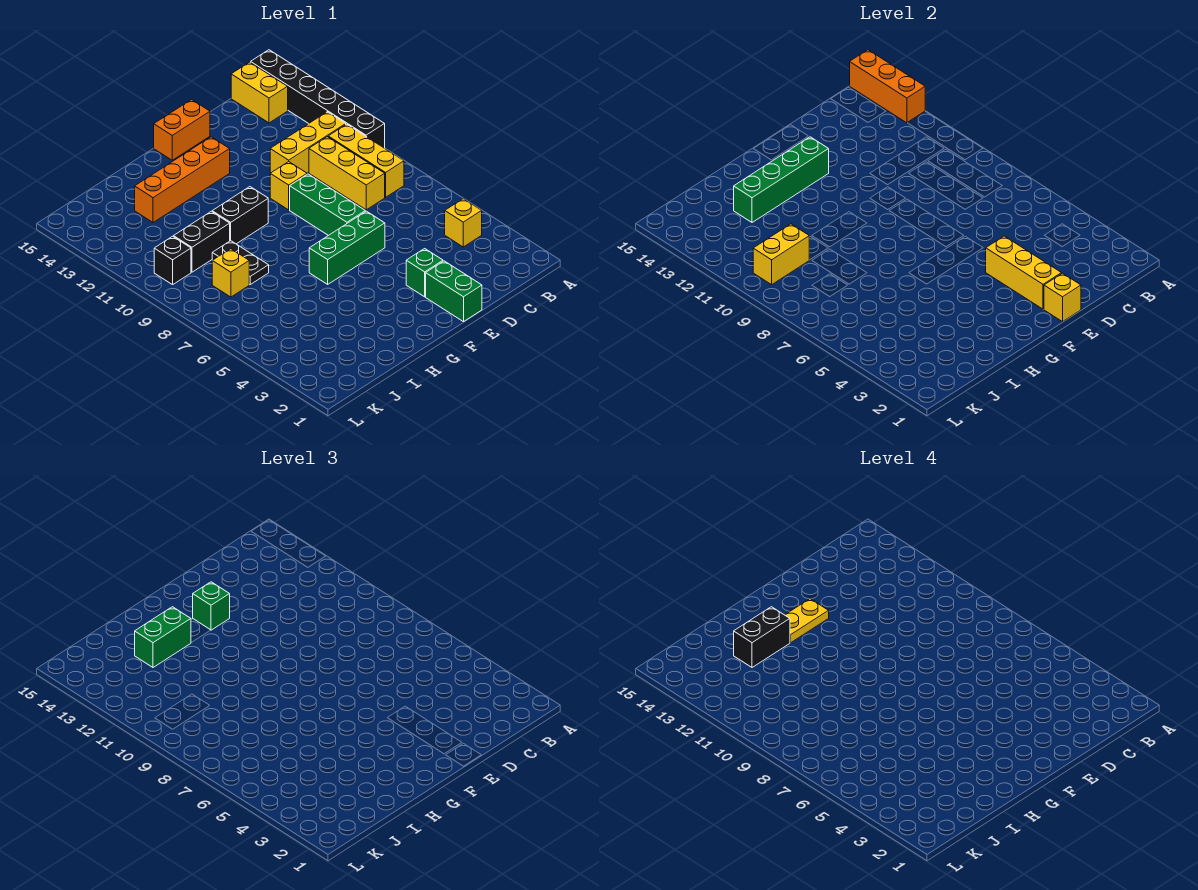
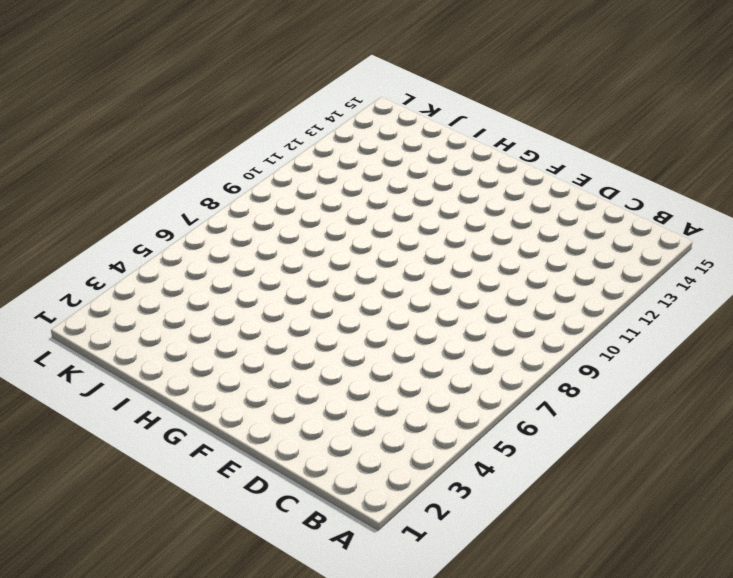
none -> black brick A10:A15 level 1
none -> yellow brick B4 level 1
none -> yellow brick B8:B10 level 1

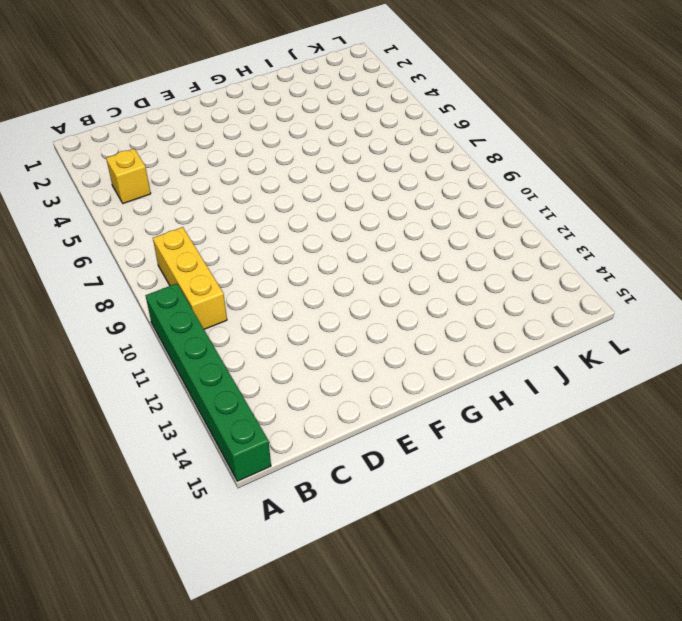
green brick A10:A15 level 1 -> black brick A10:A15 level 1
none -> yellow brick B11:D11 level 1
none -> yellow brick B14:B15 level 1
none -> yellow brick C8:C10 level 1

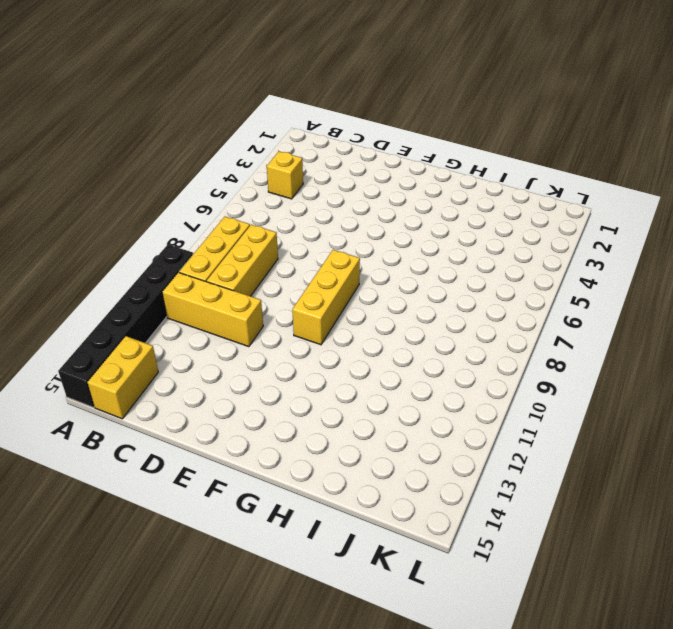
yellow brick F8:F10 level 1 -> yellow brick E2:E4 level 2
none -> green brick E1:E2 level 1
none -> green brick E3 level 1
none -> green brick E6:G6 level 1

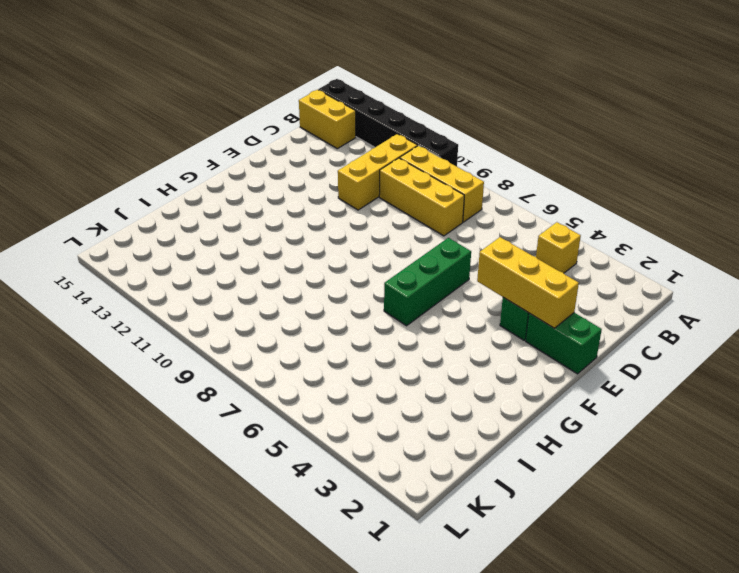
none -> green brick E7:E9 level 1
none -> yellow brick E10 level 1
none -> orange brick E15:F15 level 1

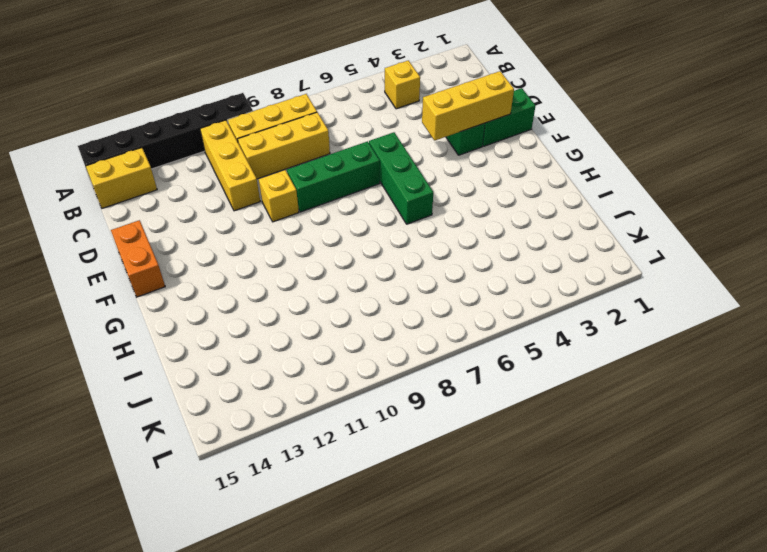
none -> orange brick F13:I13 level 1
none -> black brick G10:H10 level 1
none -> black plate I8:I9 level 1

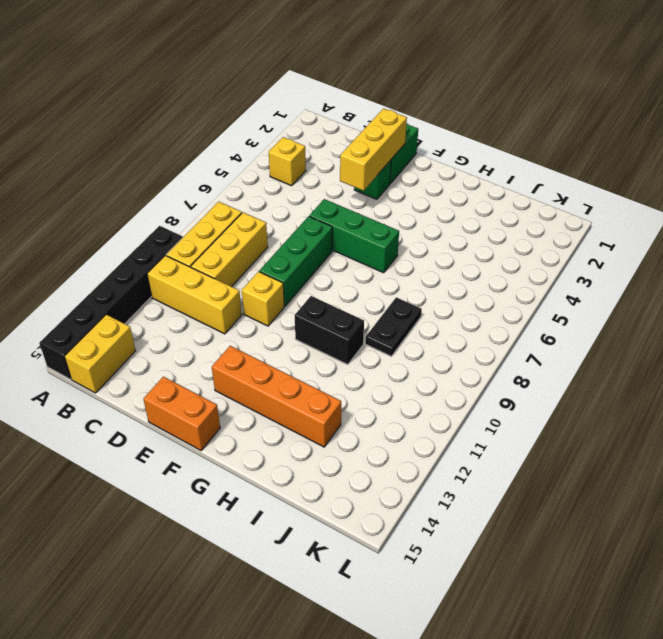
none -> black brick I10:J10 level 1
none -> yellow brick J8 level 1
none -> black brick K10 level 1

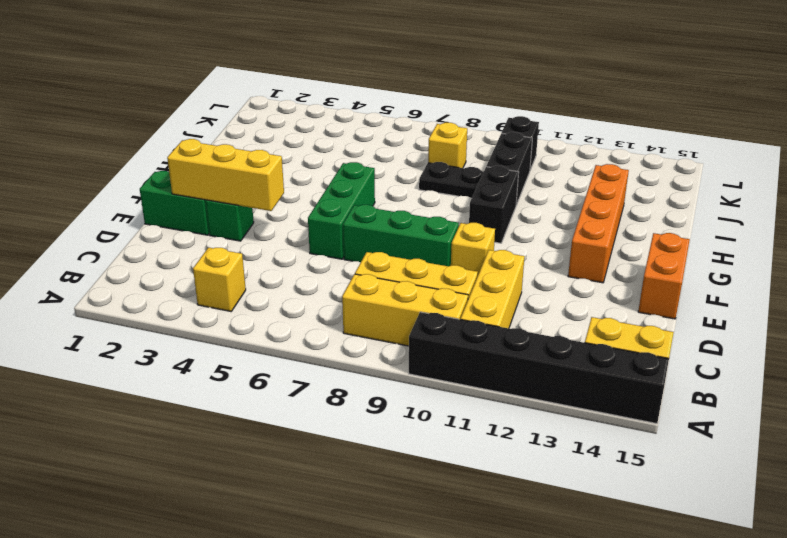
none -> orange brick A13:A15 level 2
none -> yellow brick E1 level 2
none -> green brick F13:I13 level 2

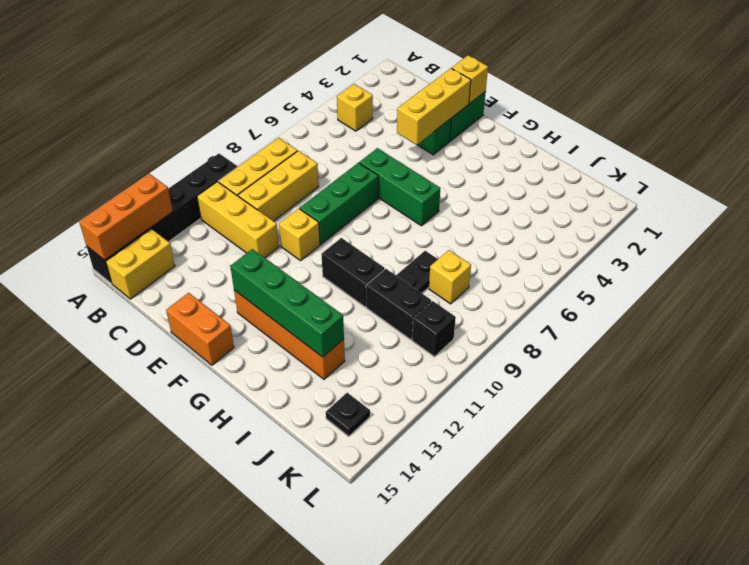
black plate K14 level 1 -> none
none -> yellow brick J10:K10 level 2
none -> green brick F13 level 3
none -> green brick H13:I13 level 3

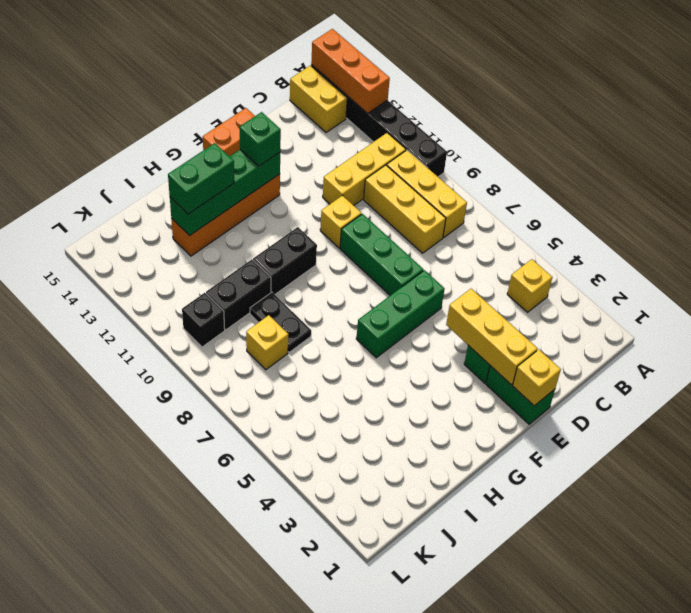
none -> yellow brick J10:K10 level 2
none -> yellow plate F13:G13 level 4
none -> black brick H13:I13 level 4

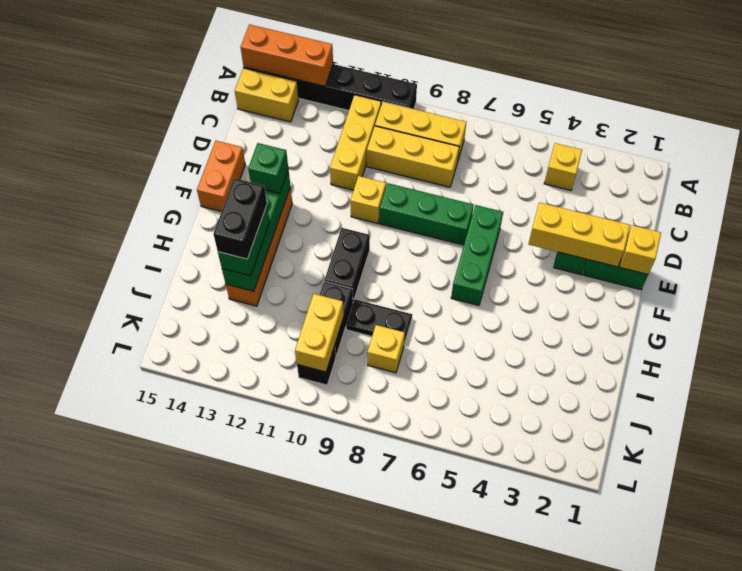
none -> yellow plate F13:G13 level 4

